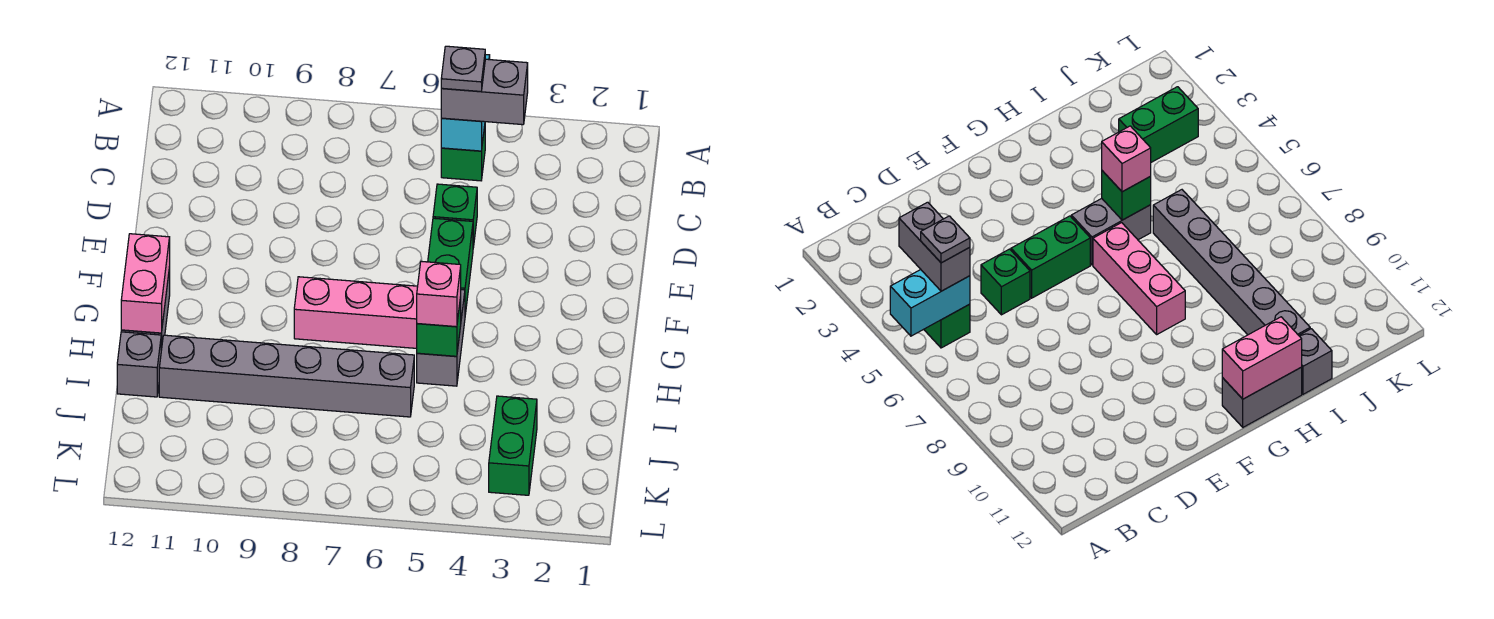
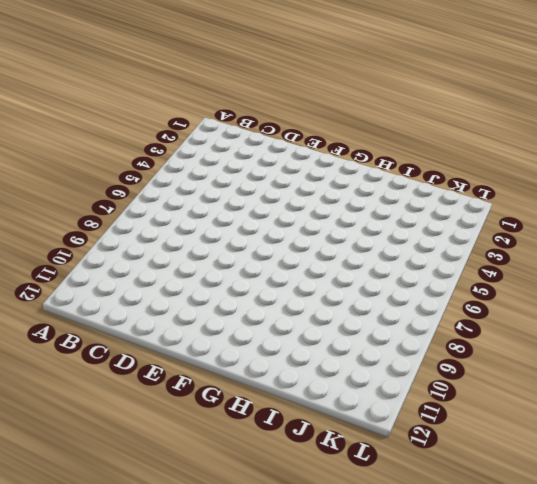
none -> green brick B5 level 1
none -> green brick D5 level 1
none -> green brick E5:F5 level 1

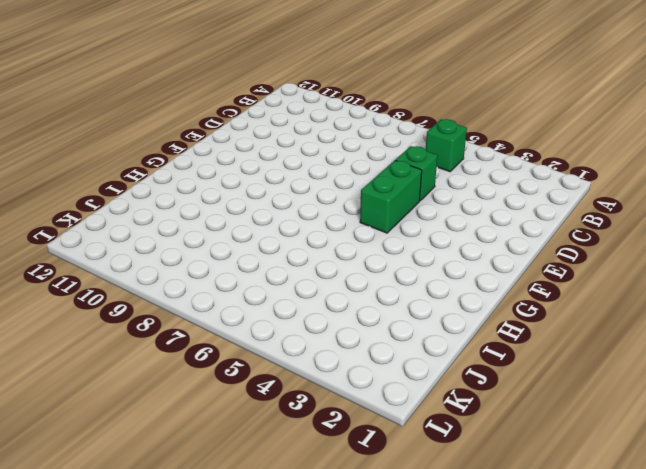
none -> grey brick G5:H5 level 1
none -> pink brick G6:G8 level 1
none -> grey brick G12:H12 level 1

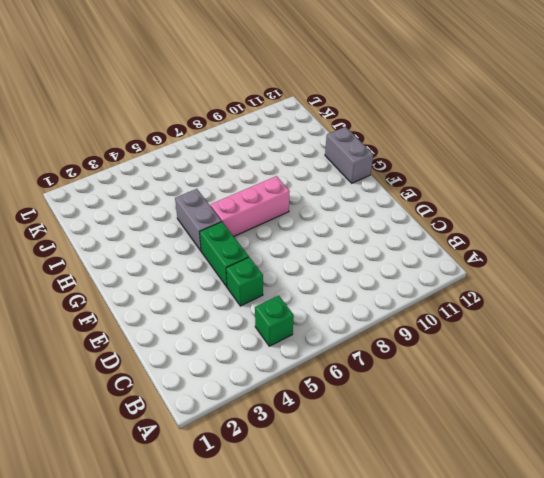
none -> grey brick I6:I11 level 1
none -> grey brick I12 level 1
none -> green brick J3:K3 level 1

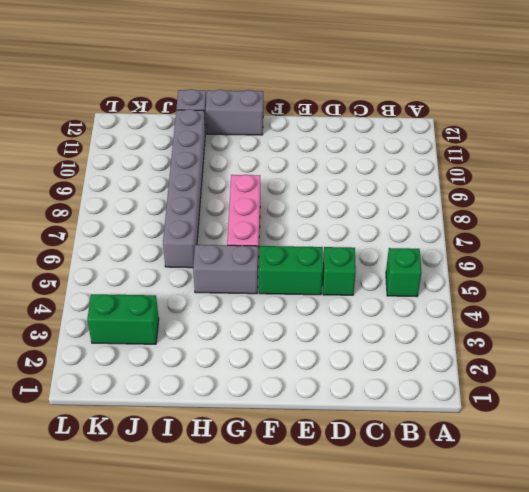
none -> cyan brick A5:B5 level 2
none -> pink brick G12:H12 level 2
none -> green brick H5 level 2

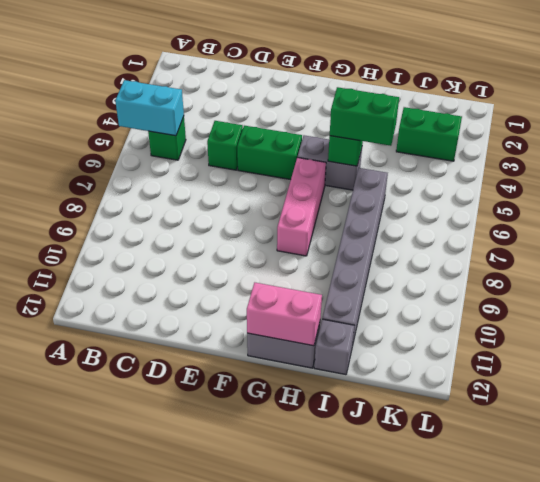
green brick H5:I5 level 3 -> pink brick H5 level 3
none -> grey brick B4:B5 level 3
none -> grey plate B5 level 4

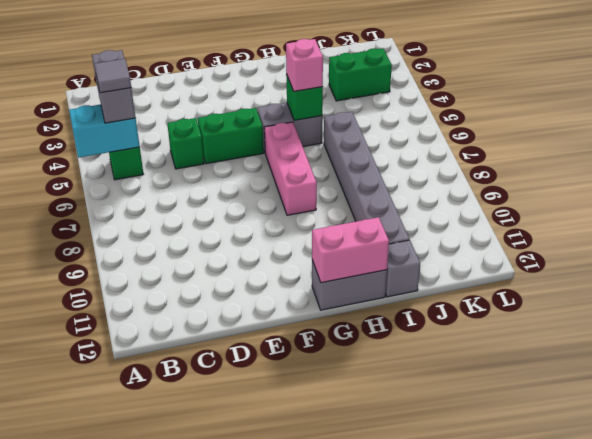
grey tile B5 level 4 -> grey plate B5 level 4

